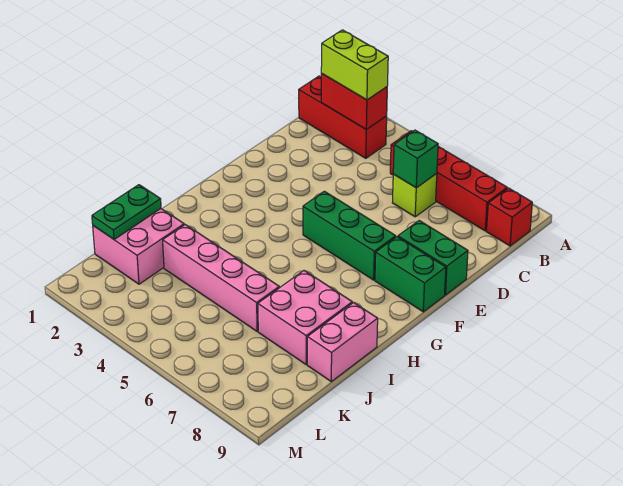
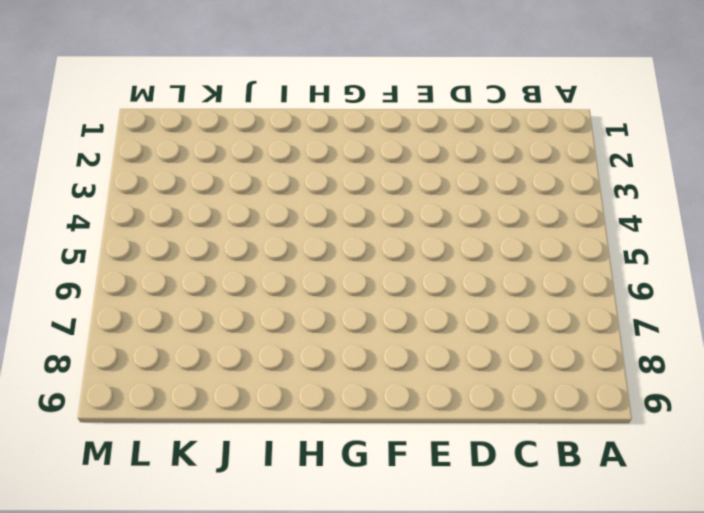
none -> red brick B1:B3 level 1
none -> red brick B5:B8 level 1
none -> red brick B9 level 1

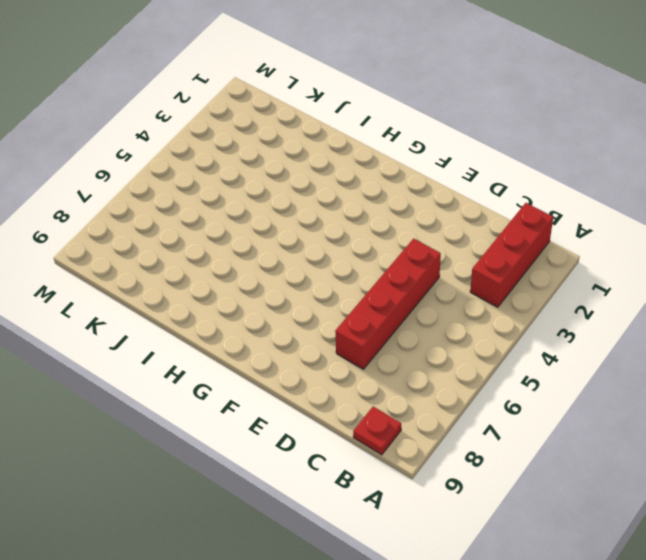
red plate B9 level 1 -> red brick B9 level 1
red brick D4:D7 level 1 -> red brick B5:B8 level 1
none -> lime brick C6 level 1
none -> green brick E8:E9 level 1
none -> green brick F5:F7 level 1

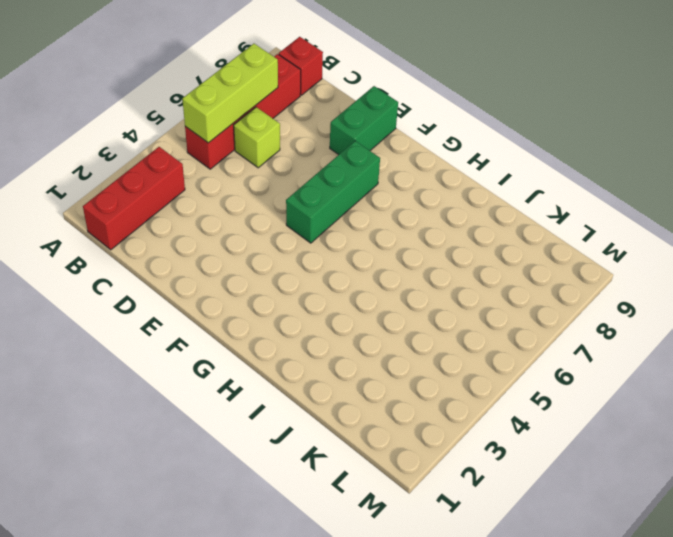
lime brick B5:B7 level 2 -> none
none -> green brick F8:F9 level 1
none -> pink brick I7:J8 level 1
none -> pink brick I9:J9 level 1

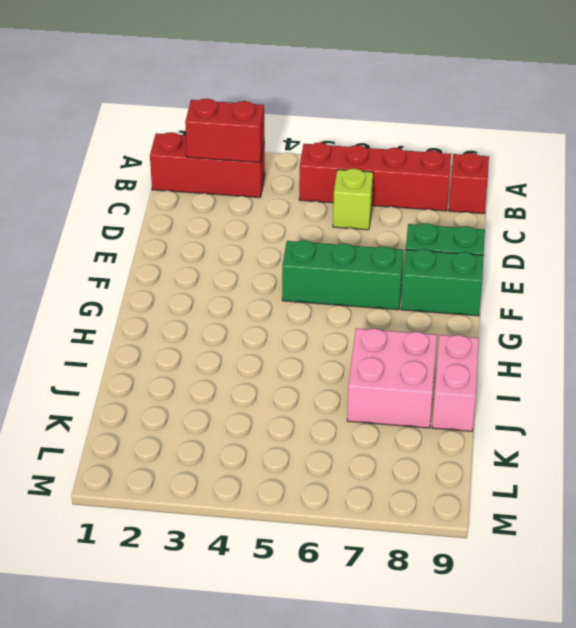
none -> pink brick J1:K2 level 1
none -> pink brick J3:J6 level 1
none -> green brick C6 level 2

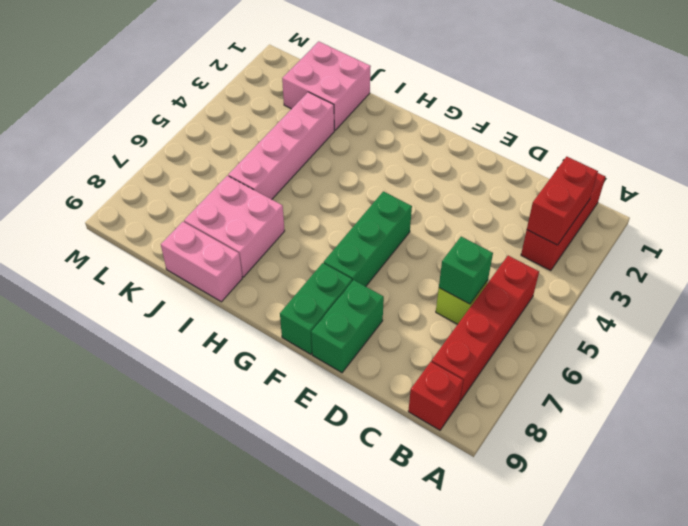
none -> green plate J1:K1 level 2
none -> lime brick B2:B3 level 3

